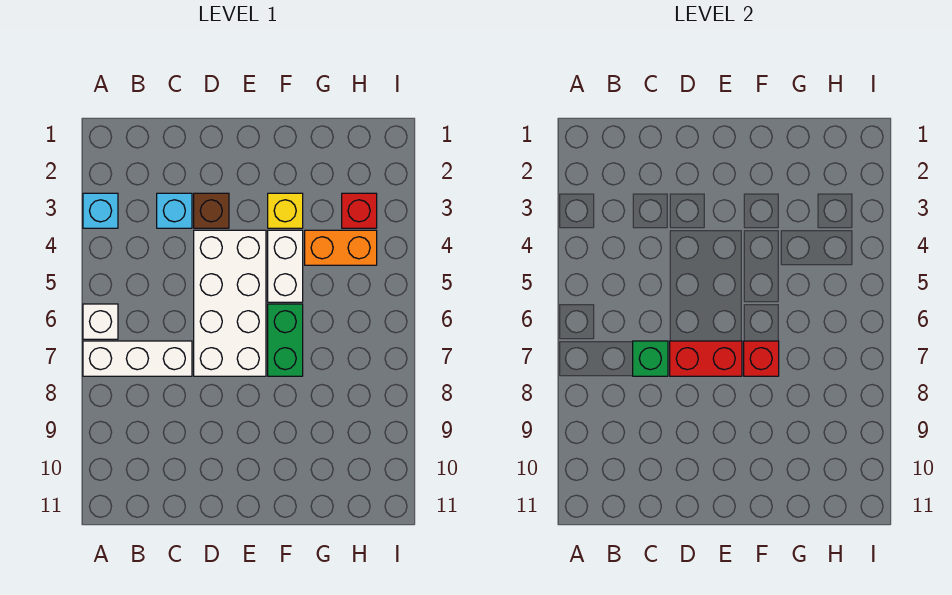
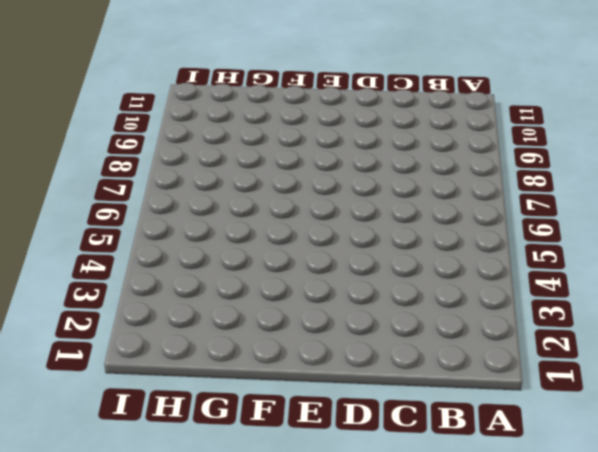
none -> cyan brick A3 level 1
none -> white brick A6 level 1
none -> white brick A7:C7 level 1

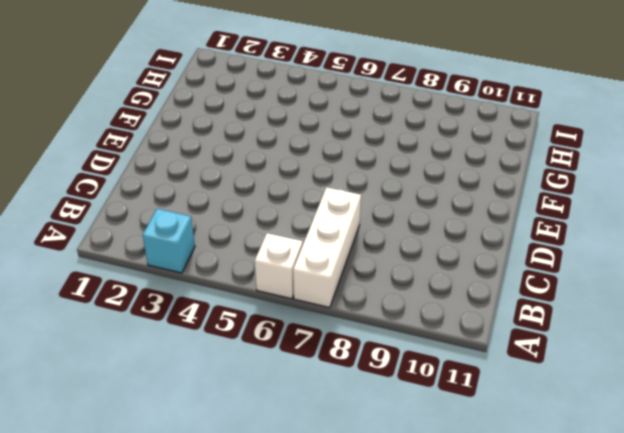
none -> cyan brick C3 level 1
none -> brown brick D3 level 1
none -> white brick D4:E7 level 1

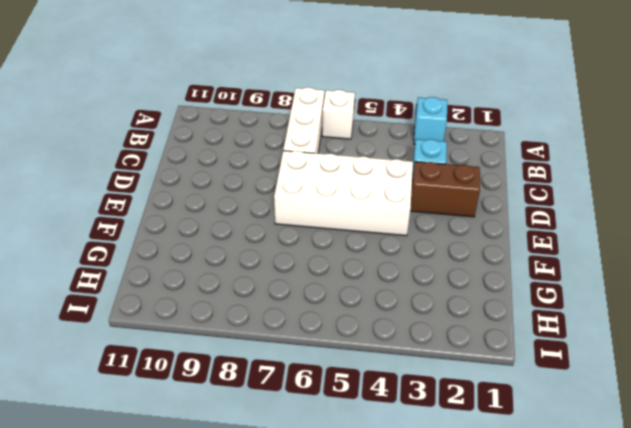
brown brick D2:D3 level 1 -> brown brick D3 level 1
none -> yellow brick F3 level 1
none -> white brick F4:F5 level 1
none -> green brick F6:F7 level 1

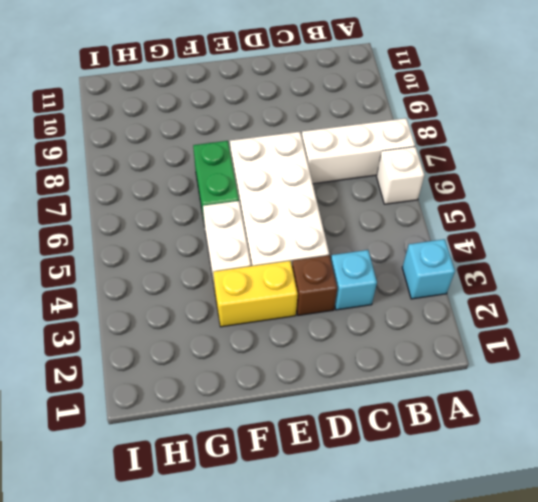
yellow brick E3:F3 level 1 -> yellow brick F3 level 1
none -> orange brick G4:H4 level 1
none -> red brick H3 level 1
none -> green brick C7 level 2

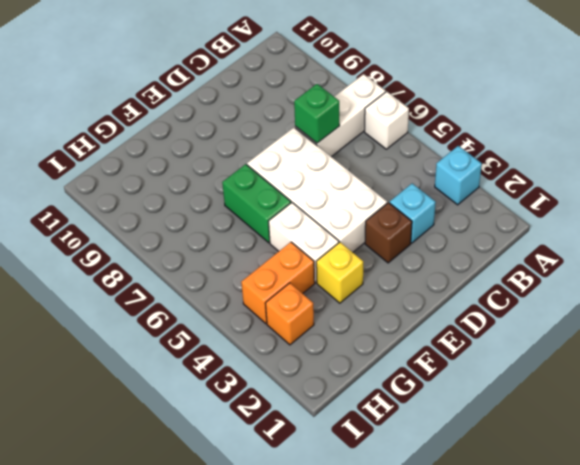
orange brick H3 level 1 -> red brick H3 level 1
none -> red brick D7:E7 level 2
none -> red brick F7 level 2

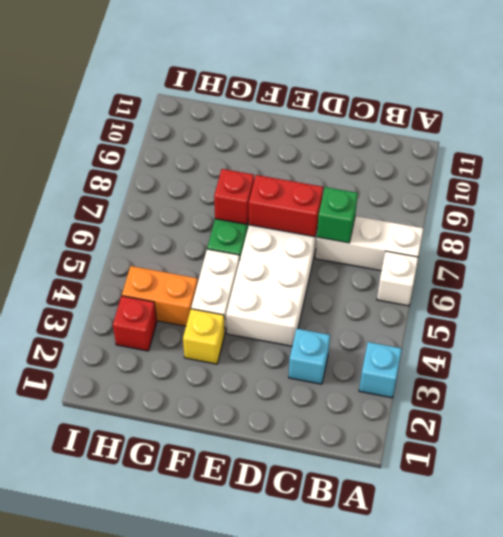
none -> brown brick D3 level 1

